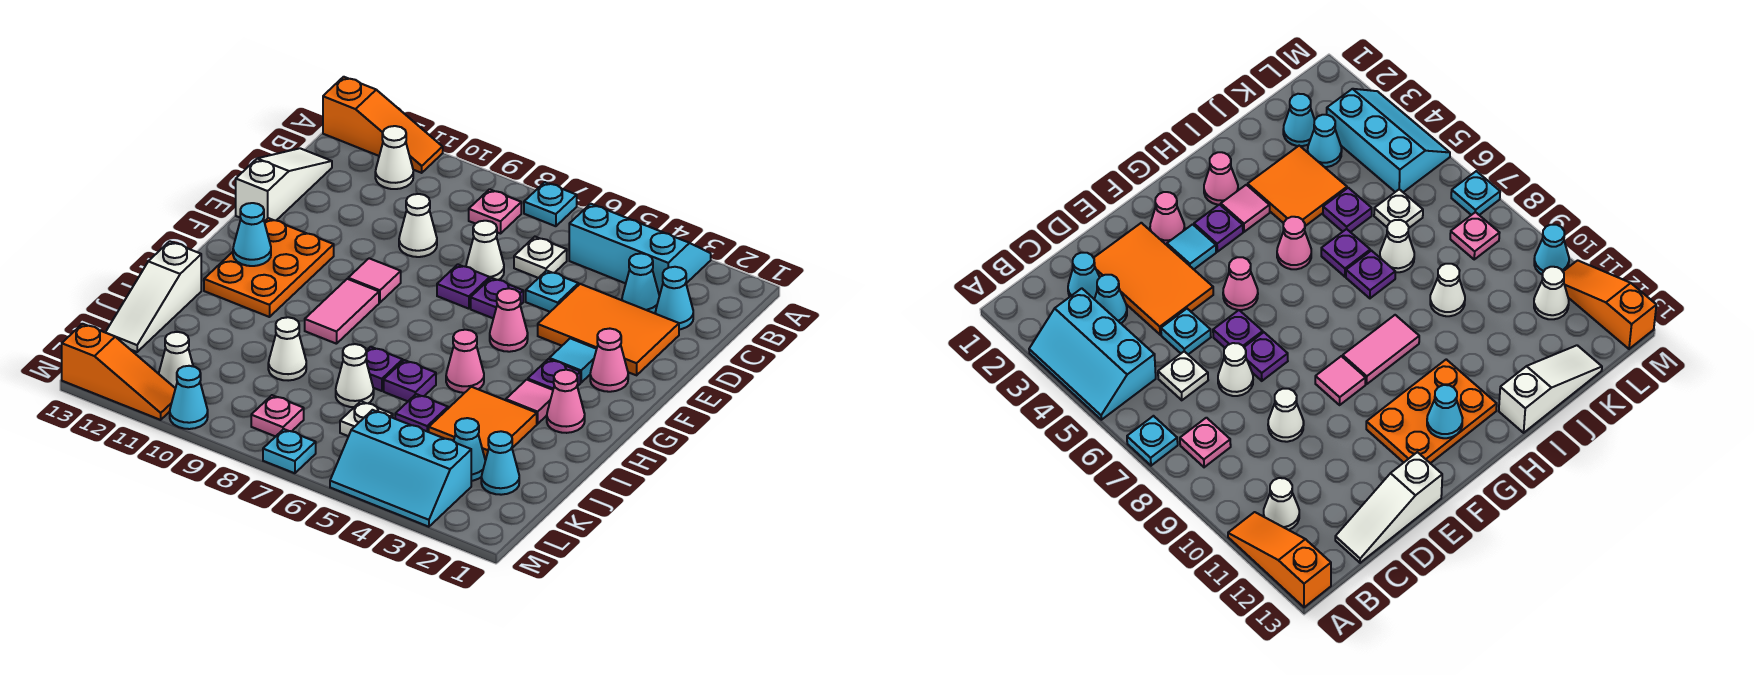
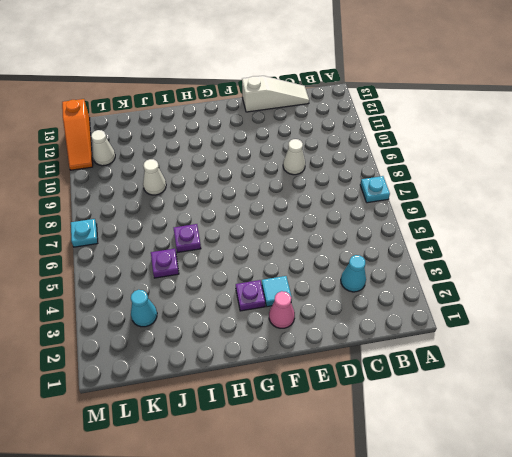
none -> cyan slope A3:B5 level 1 top B
none -> orange slope A11:A13 level 1 top 13
none -> pink plate B8 level 1
none -> white cone B11 level 1

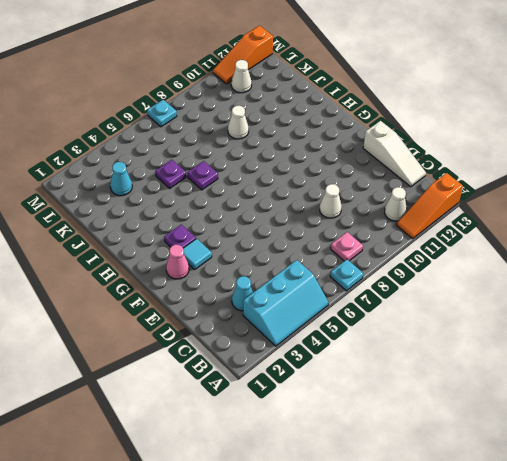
none -> cyan cone C2 level 1
none -> white plate C6 level 1
none -> orange tile D2:E4 level 1
none -> cyan plate D5 level 1

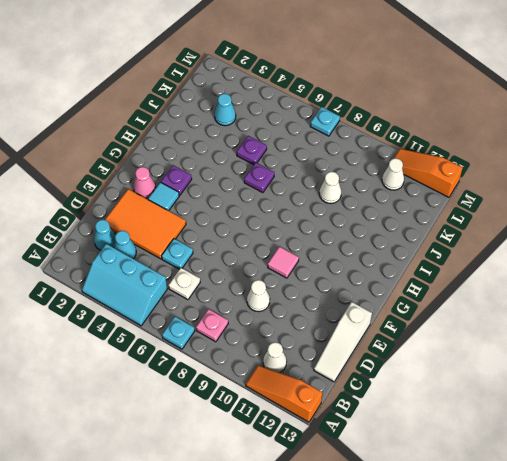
none -> white cone D7 level 1
none -> purple plate E6 level 1
none -> purple plate E7 level 1
none -> pink cone F5 level 1

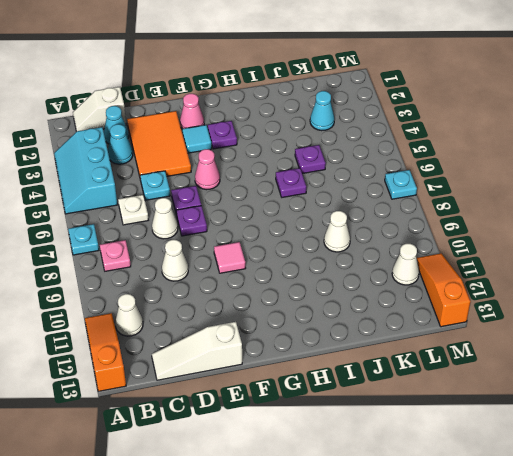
white slope B1:C1 level 1 top C -> none
none -> orange plate F11:H12 level 1
none -> pink tile G9:H9 level 1
none -> pink cone H2 level 1
none -> pink tile H3 level 1

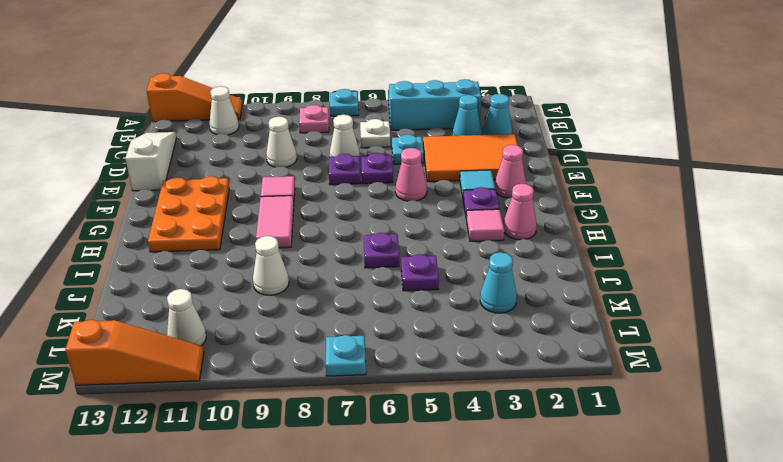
none -> pink cone H5 level 1
none -> orange tile I3:J4 level 1
none -> purple plate I7 level 1
none -> white slope I13:K13 level 1 top I

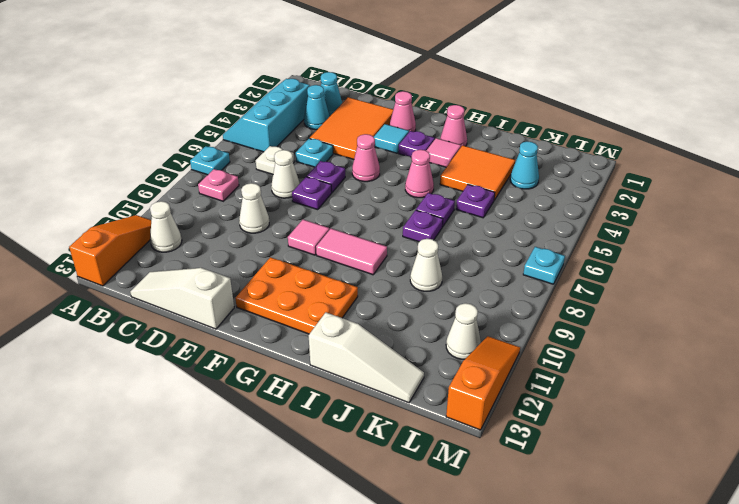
none -> white cone J7 level 1
none -> cyan cone K2 level 1
none -> white plate K6 level 1
none -> cyan slope L3:M5 level 1 top L

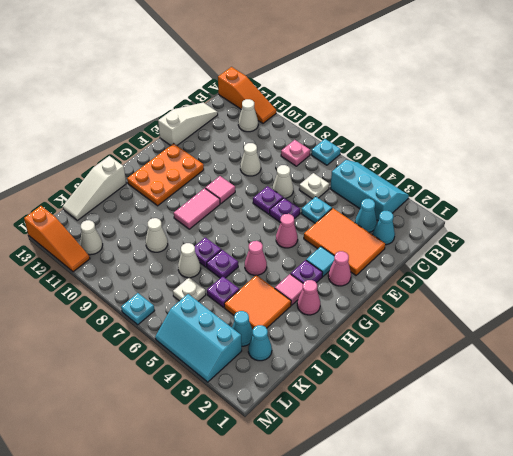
none -> pink plate L8 level 1
none -> cyan cone M10 level 1
none -> cyan cone G12 level 2

